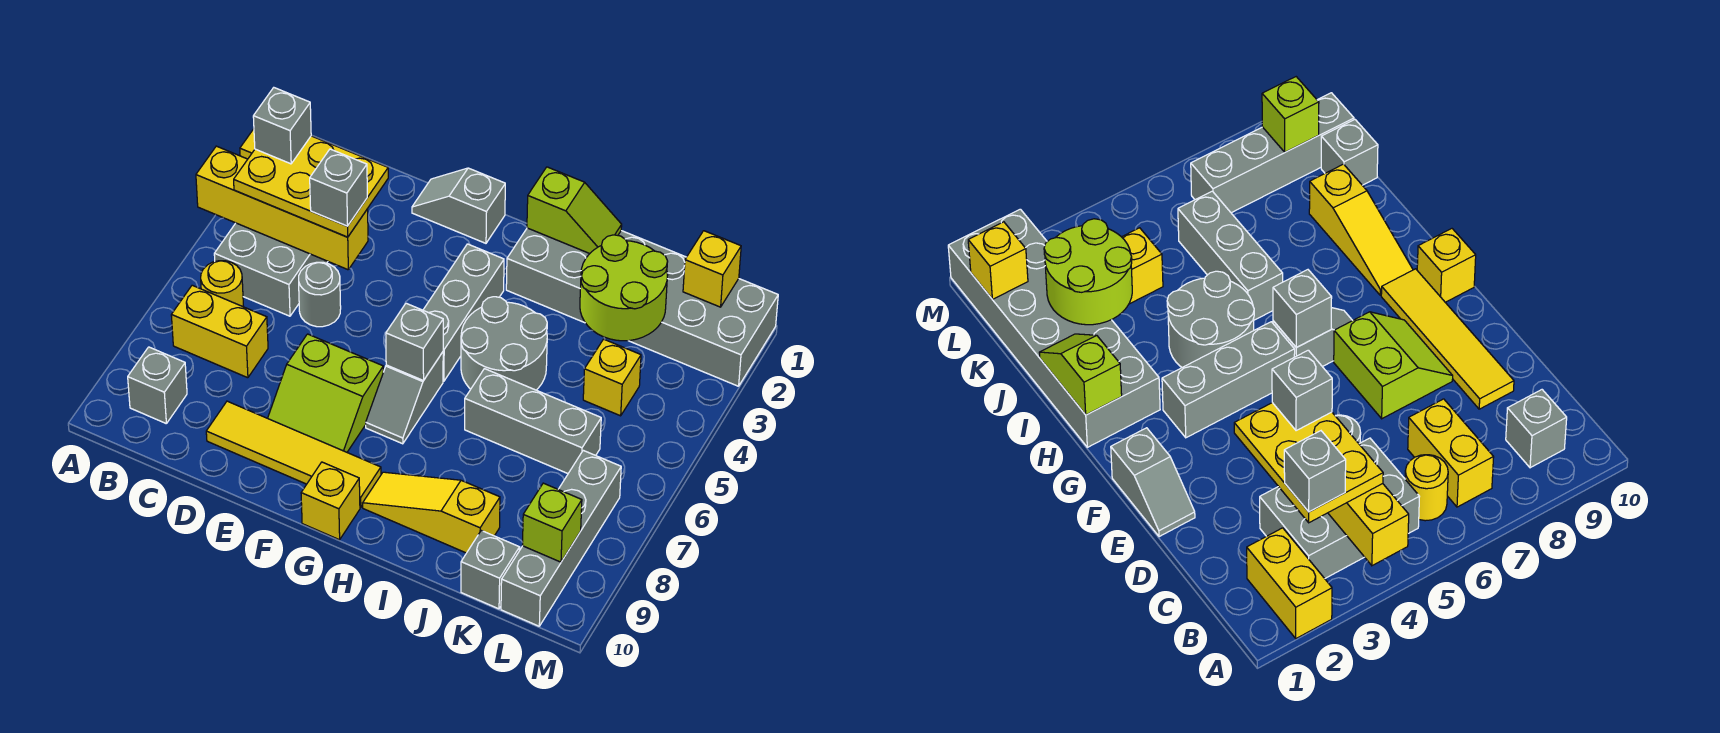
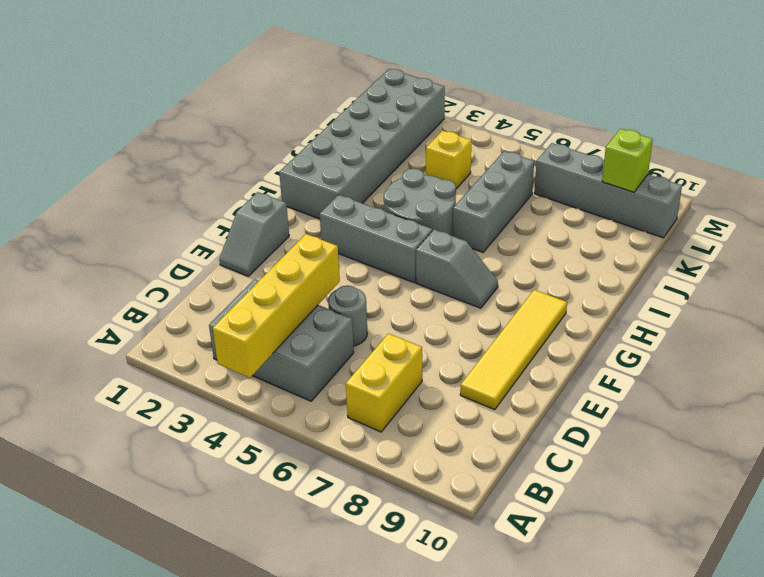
none -> yellow brick A2:B2 level 1
none -> yellow round brick B6 level 1
none -> grey brick B9 level 1

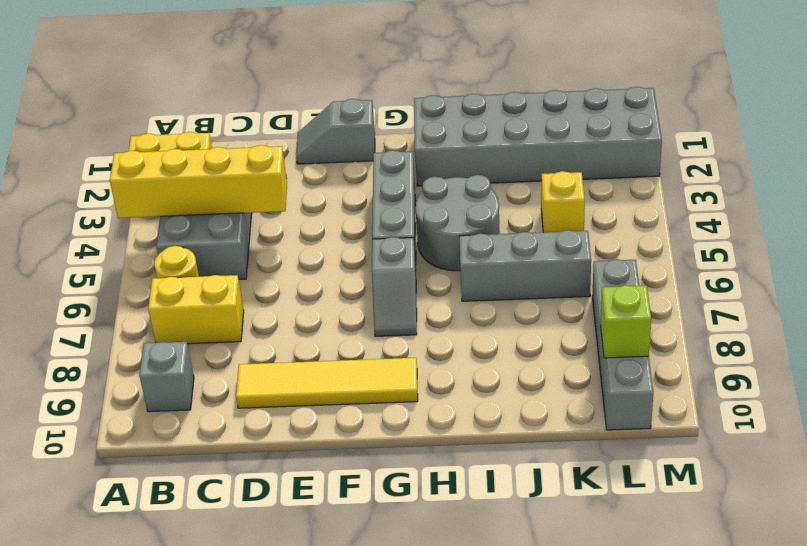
none -> grey round brick D5 level 1
none -> lime slope E7:F8 level 1 top 7
none -> yellow brick G10 level 1

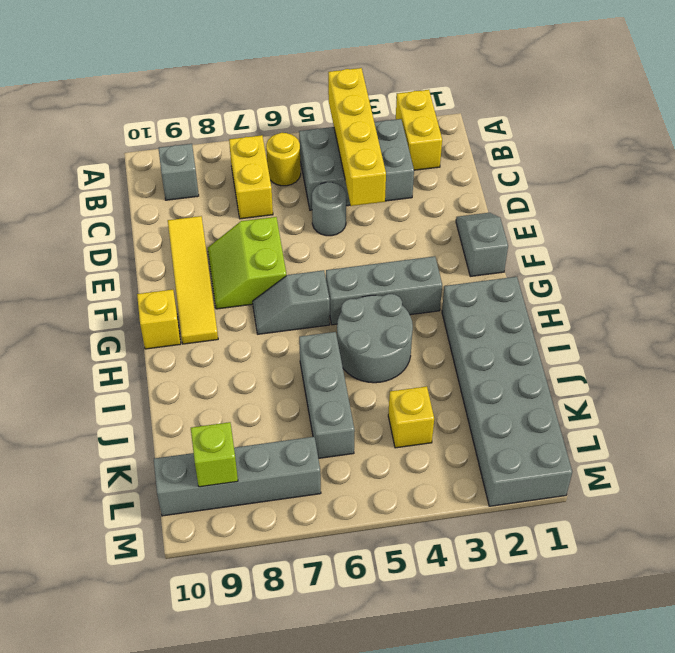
none -> yellow slope H9:J9 level 1 top J
none -> grey brick K10 level 1
none -> grey brick G6 level 2

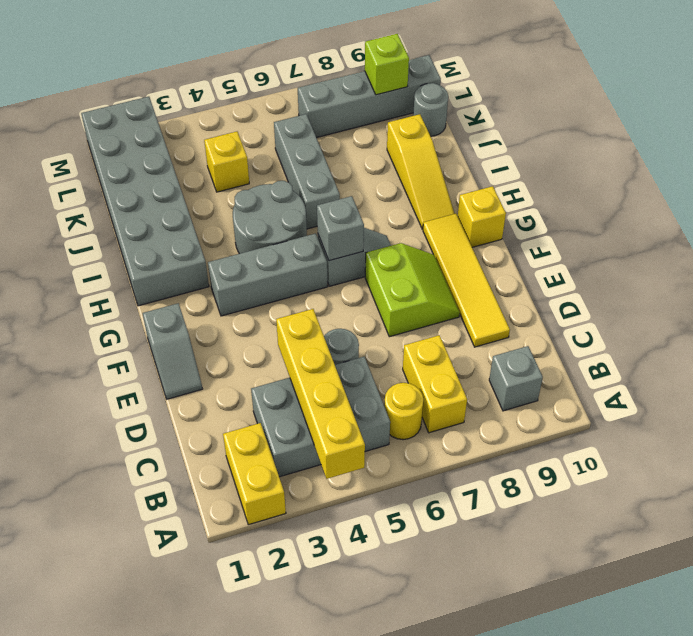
grey round brick K10 level 1 -> grey brick K10 level 1
none -> lime slope H1:I1 level 2 top H
none -> lime round brick J2:K3 level 2
none -> yellow brick L1 level 2

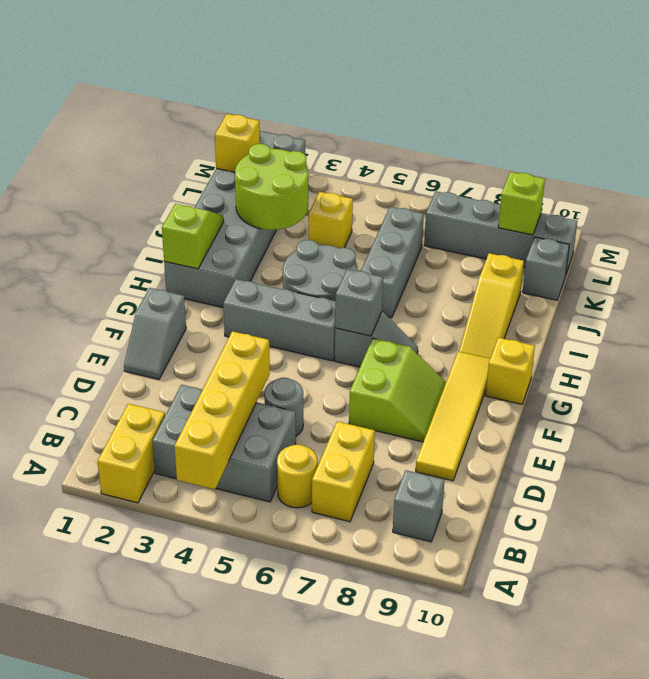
none -> yellow plate B3:D4 level 3
none -> grey brick B3 level 4
none -> grey brick D4 level 4

